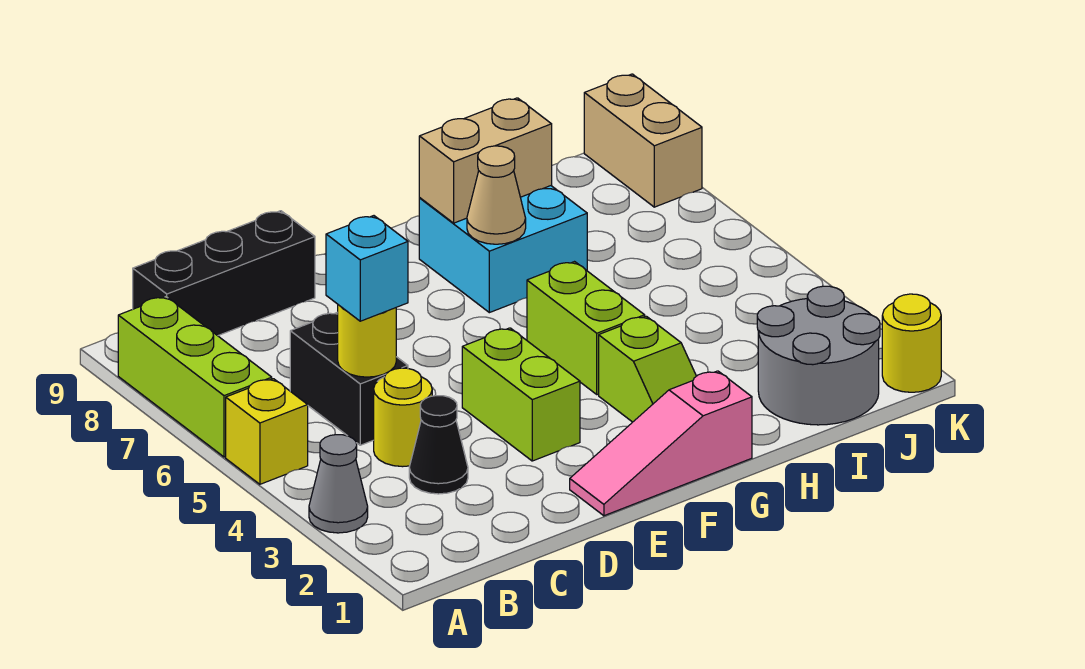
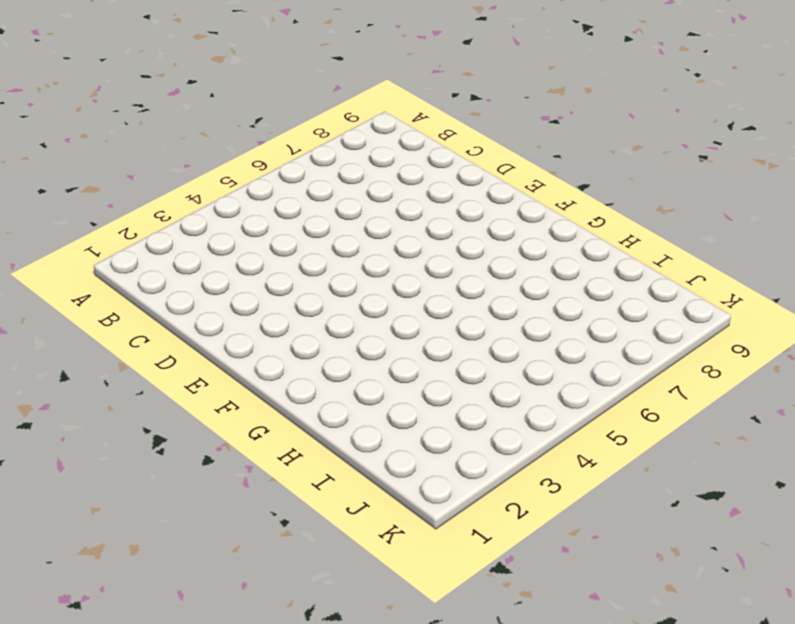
none -> grey cone A3 level 1
none -> yellow brick A5 level 1
none -> lime brick A6:A8 level 1

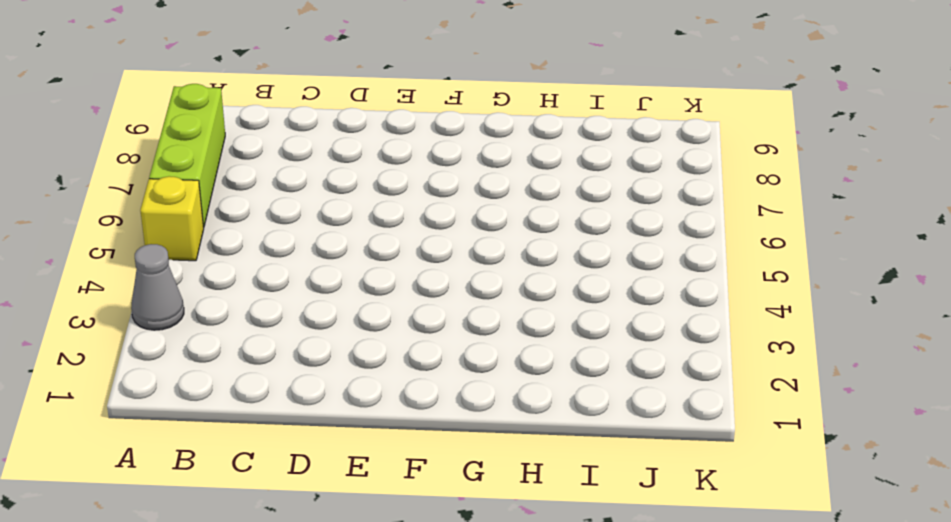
none -> black brick B9:D9 level 1
none -> black cone C3 level 1
none -> yellow round brick C4 level 1

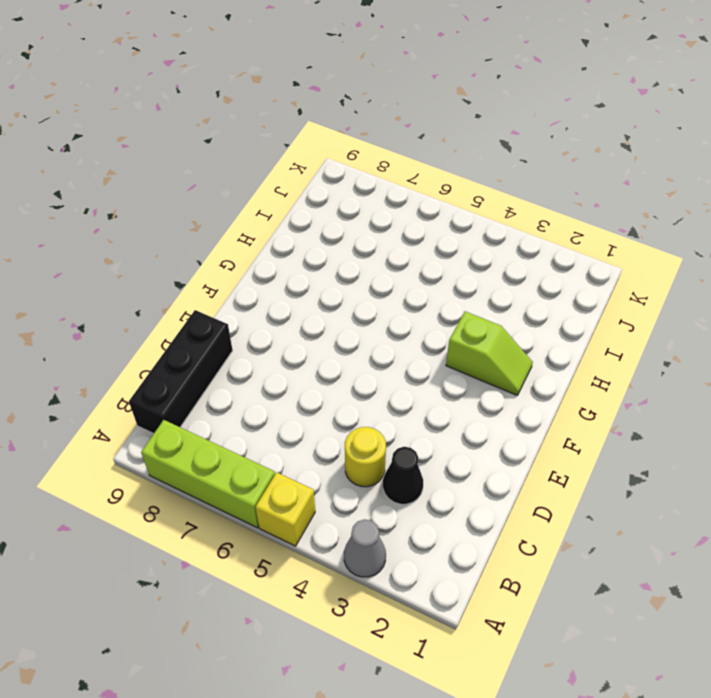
none -> black brick C5:C6 level 1
none -> pink slope E1:G1 level 1 top G
none -> lime brick E3:E4 level 1

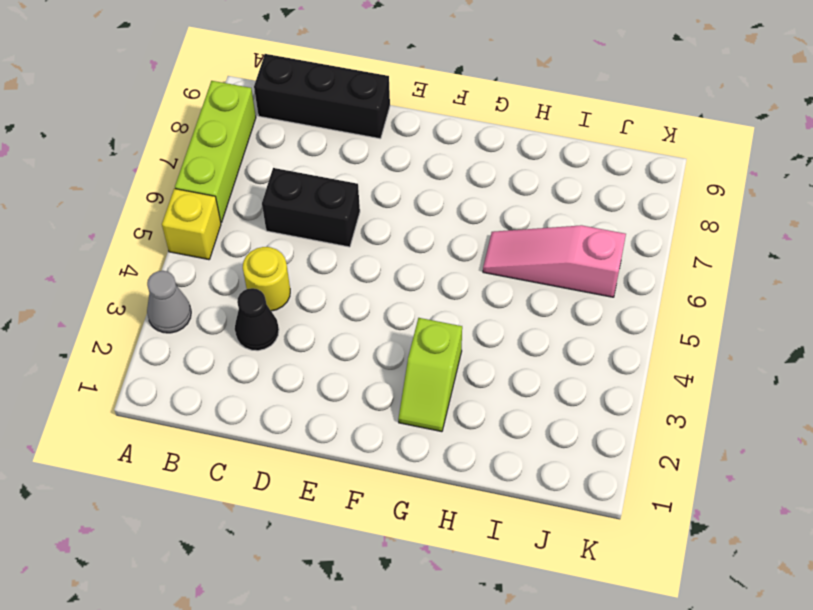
black brick C6:D6 level 1 -> black brick C5:C6 level 1
pink slope H6:J6 level 1 top J -> pink slope E1:G1 level 1 top G
none -> lime brick E3:E4 level 1
none -> lime brick G4:G5 level 1
none -> cyan brick G7:H8 level 1

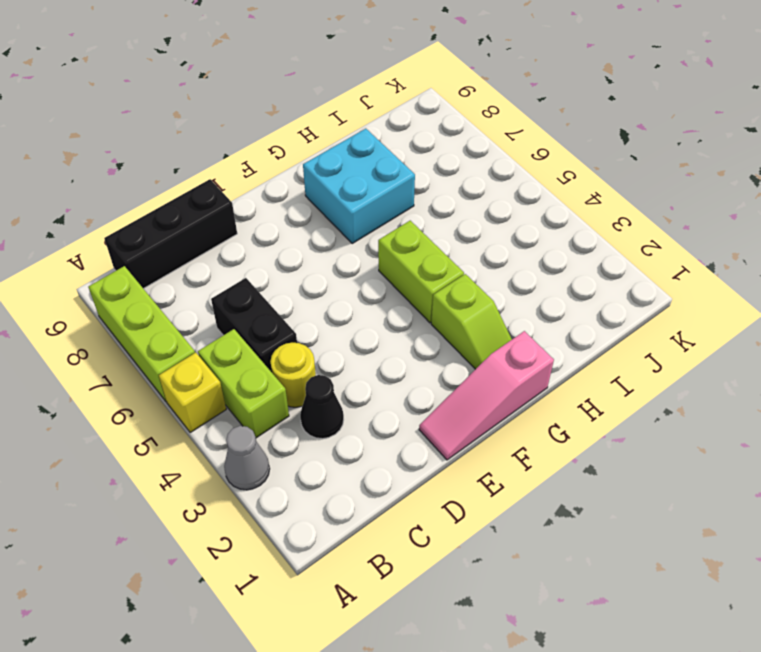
lime brick B4:B5 level 1 -> lime brick E3:E4 level 1
none -> grey round brick I1:J2 level 1
none -> yellow round brick K1 level 1
none -> tan brick K8:K9 level 1

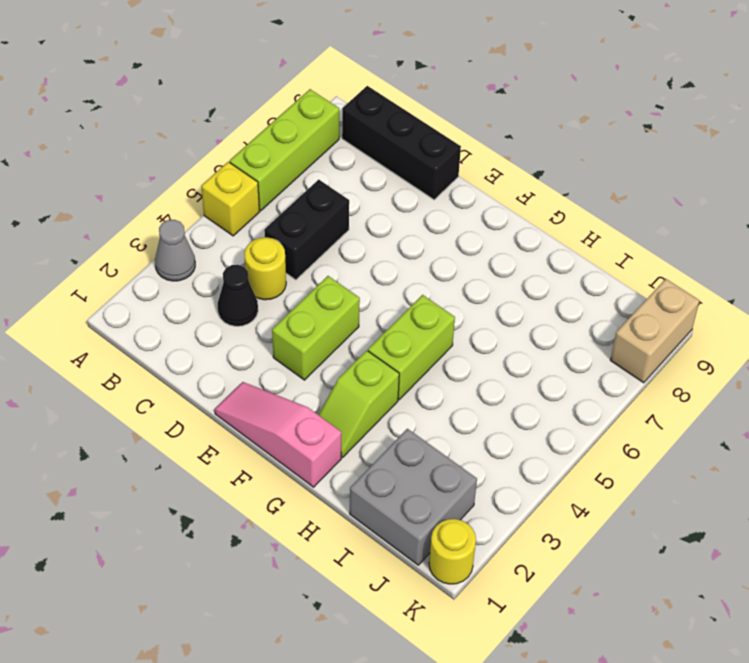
grey brick I1:J2 level 1 -> grey round brick I1:J2 level 1
none -> cyan brick G7:H8 level 1
none -> yellow round brick C5 level 2
none -> tan cone G7 level 2

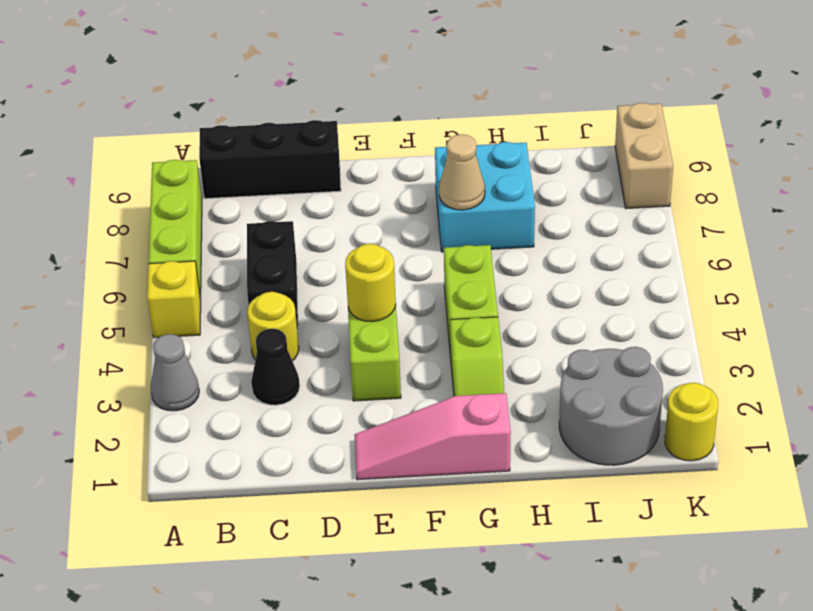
yellow round brick E4 level 2 -> yellow round brick C5 level 2
none -> tan brick G8:H8 level 2
none -> cyan brick C5 level 3

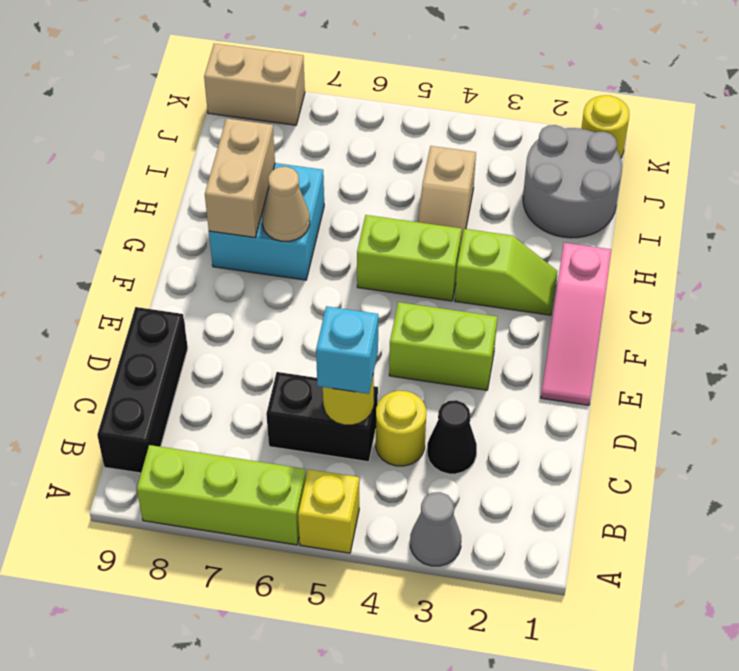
tan slope H4:I4 level 1 top I -> none

